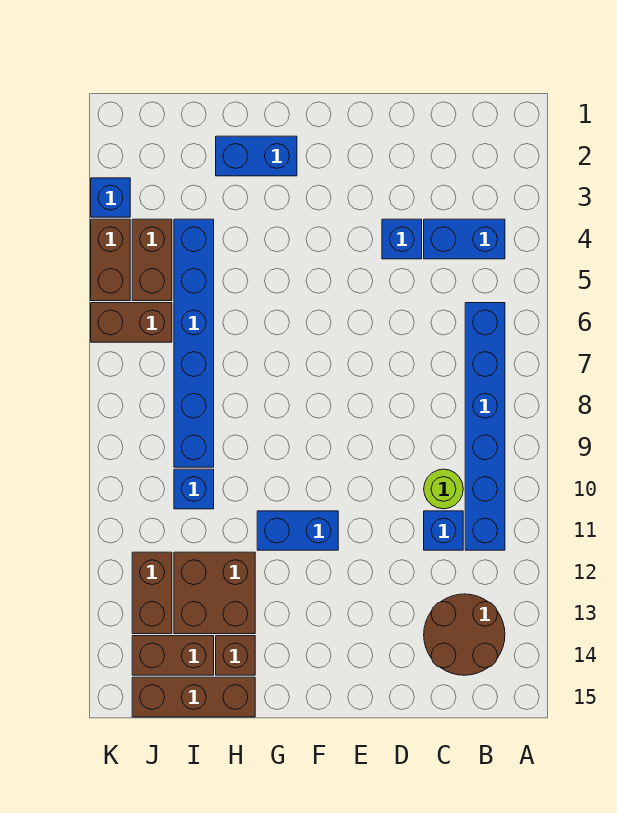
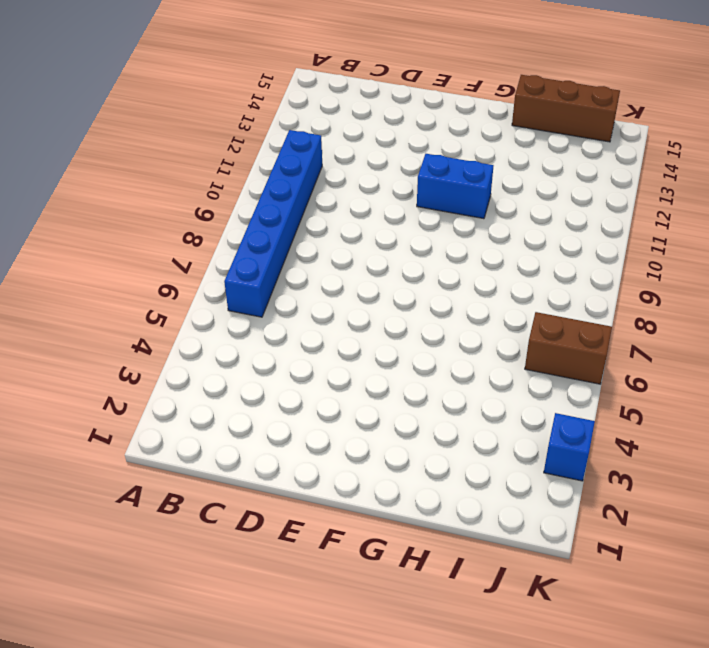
none -> blue brick B4:C4 level 1
none -> brown round brick B13:C14 level 1
none -> lime round brick C10 level 1

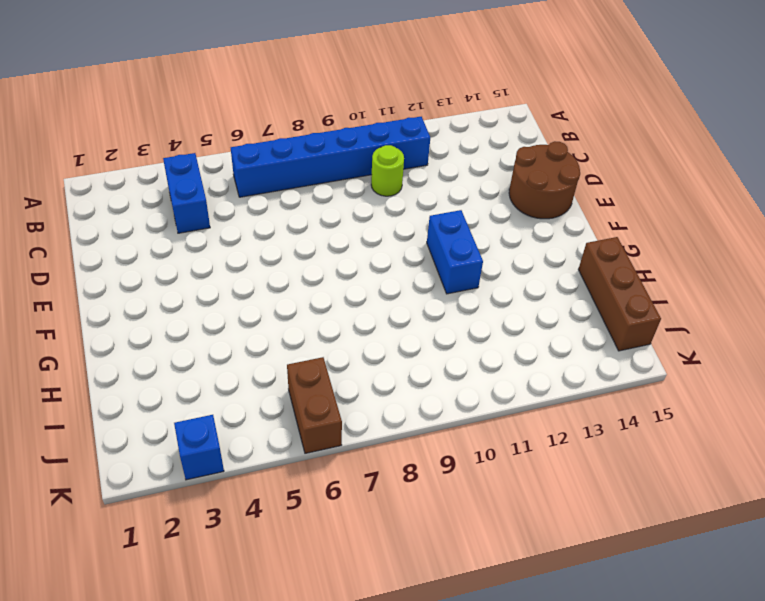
brown round brick D14:E15 level 1 -> brown round brick B13:C14 level 1
none -> blue brick C11 level 1
none -> blue brick D4 level 1
none -> blue brick G2:H2 level 1

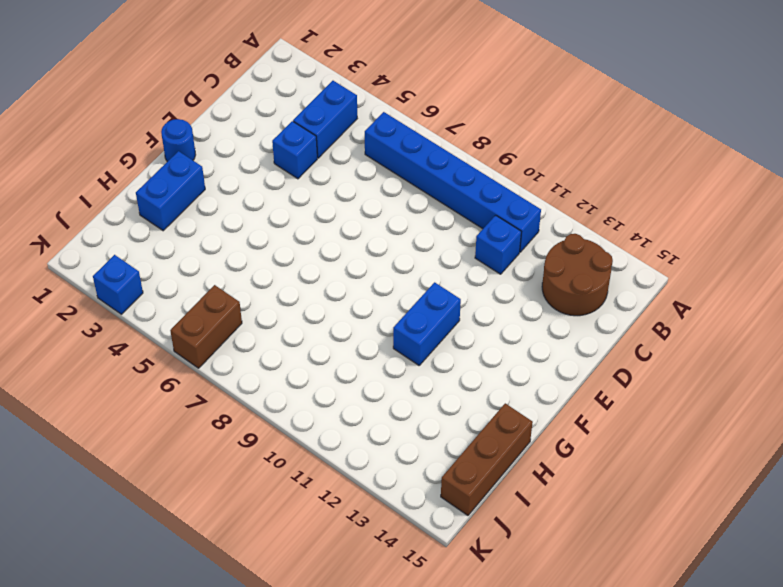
blue round brick F1 level 1 -> none
none -> lime round brick C10 level 1
none -> brown brick H12:I13 level 1
none -> brown brick H14 level 1

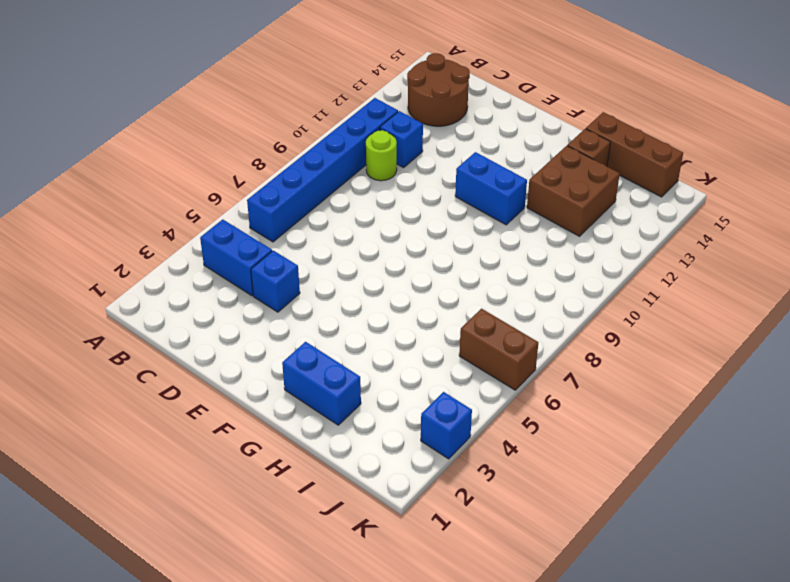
none -> blue brick I4:I9 level 1
none -> blue brick I10 level 1
none -> brown brick I14:J14 level 1

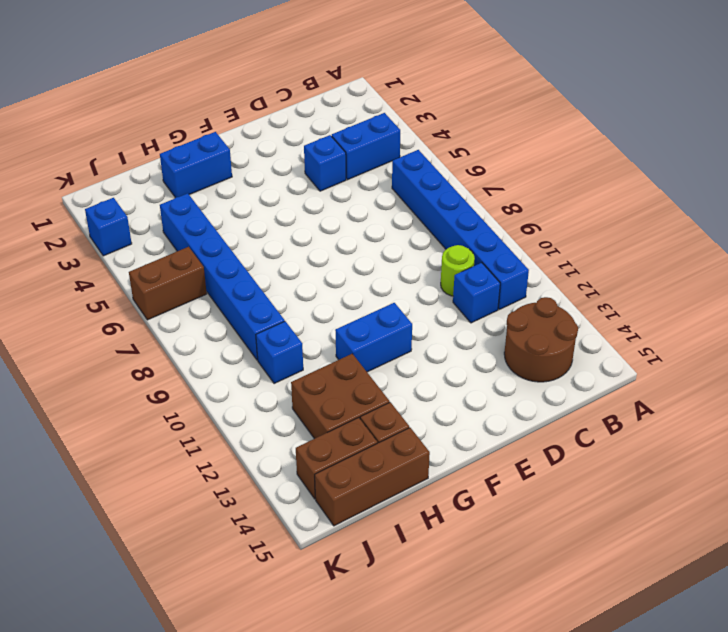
none -> brown brick J4:J5 level 1
none -> brown brick J12:J13 level 1
none -> brown brick K4:K5 level 1

